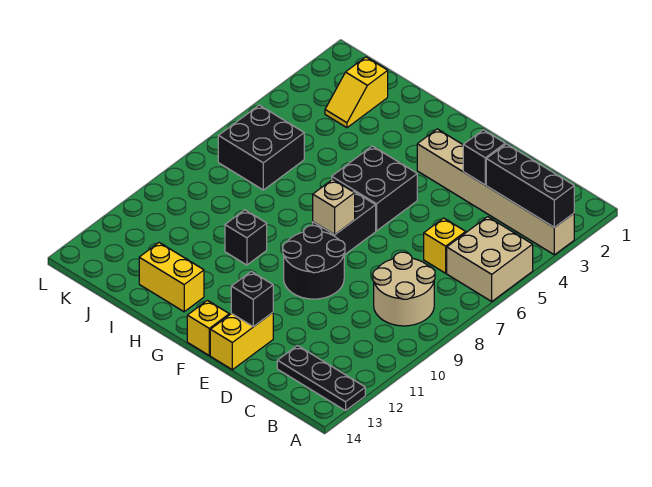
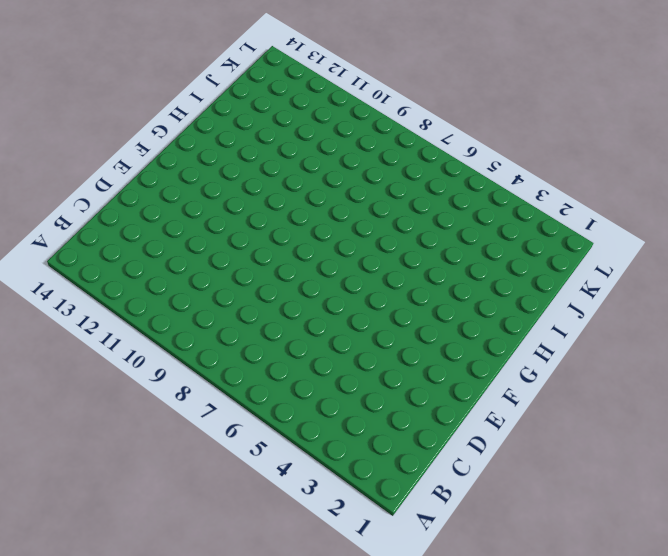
none -> tan brick A3:F3 level 1
none -> tan brick A5:B6 level 1
none -> black plate A13:C13 level 1

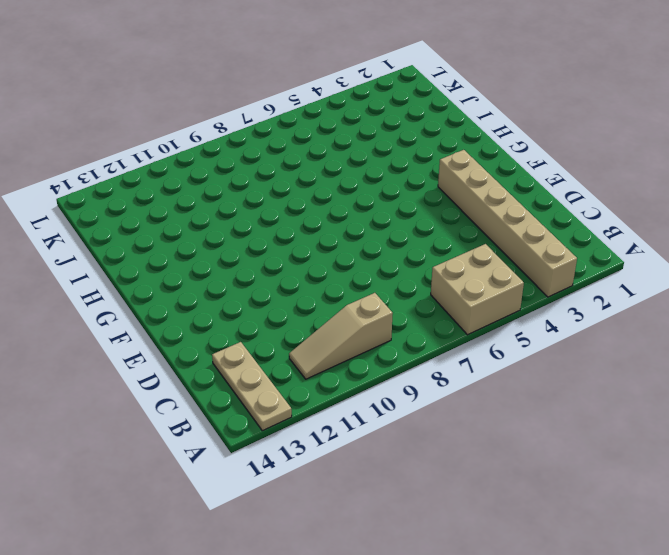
tan plate A13:C13 level 1 -> black plate A13:C13 level 1
tan slope B9:B11 level 1 top 9 -> tan round brick B8:C9 level 1
none -> yellow brick C6 level 1
none -> black round brick E9:F10 level 1
none -> yellow brick E13:E14 level 1

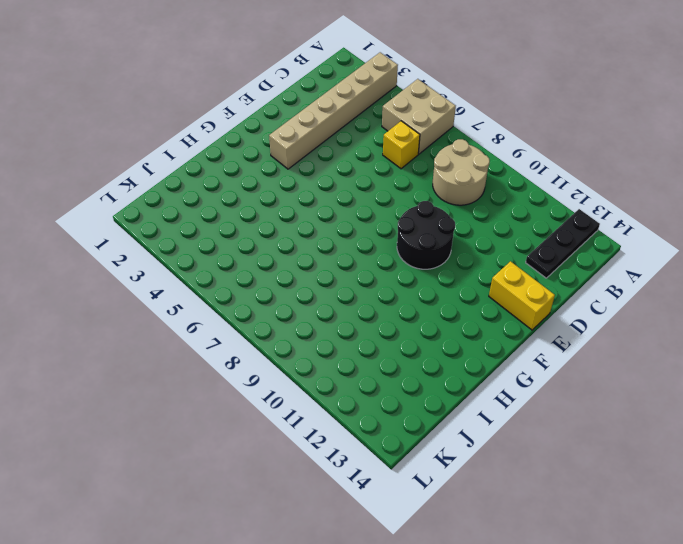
none -> black brick F5:G6 level 1
none -> black brick F7:F8 level 1
none -> yellow brick F14 level 1

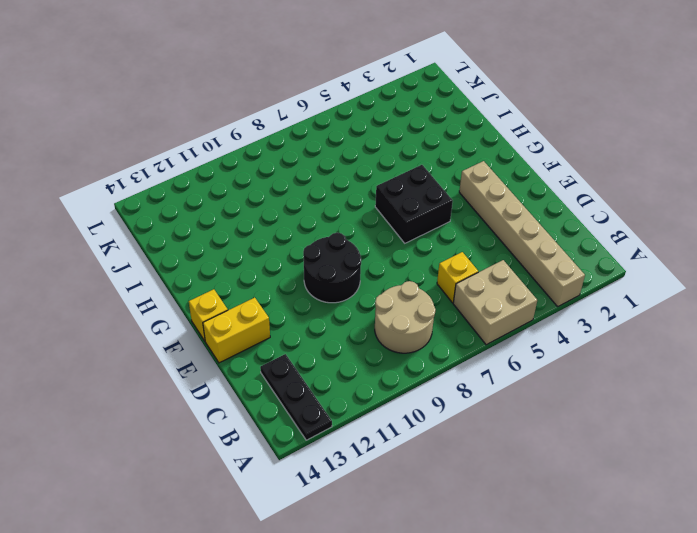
none -> black brick F7:F8 level 1
none -> black brick H10 level 1
none -> yellow brick H13:I13 level 1

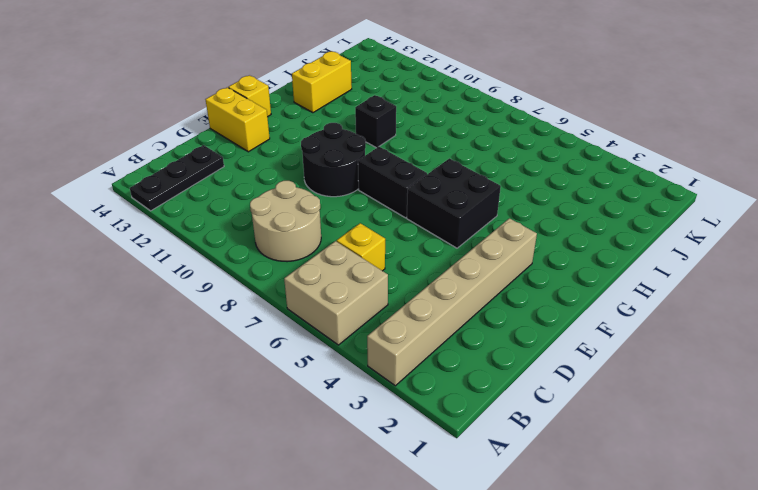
none -> yellow slope J2:J3 level 1 top 2
none -> black brick J6:K7 level 1
none -> black brick A3:C3 level 2

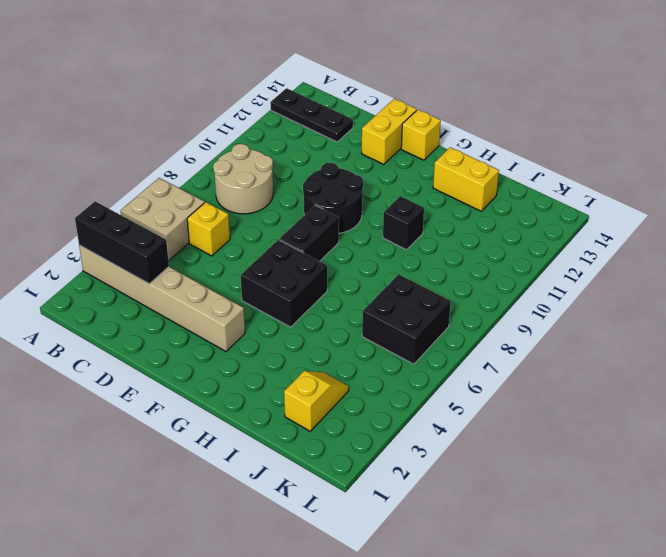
none -> black brick D3 level 2
none -> black brick E13 level 2
none -> tan brick F8 level 2

